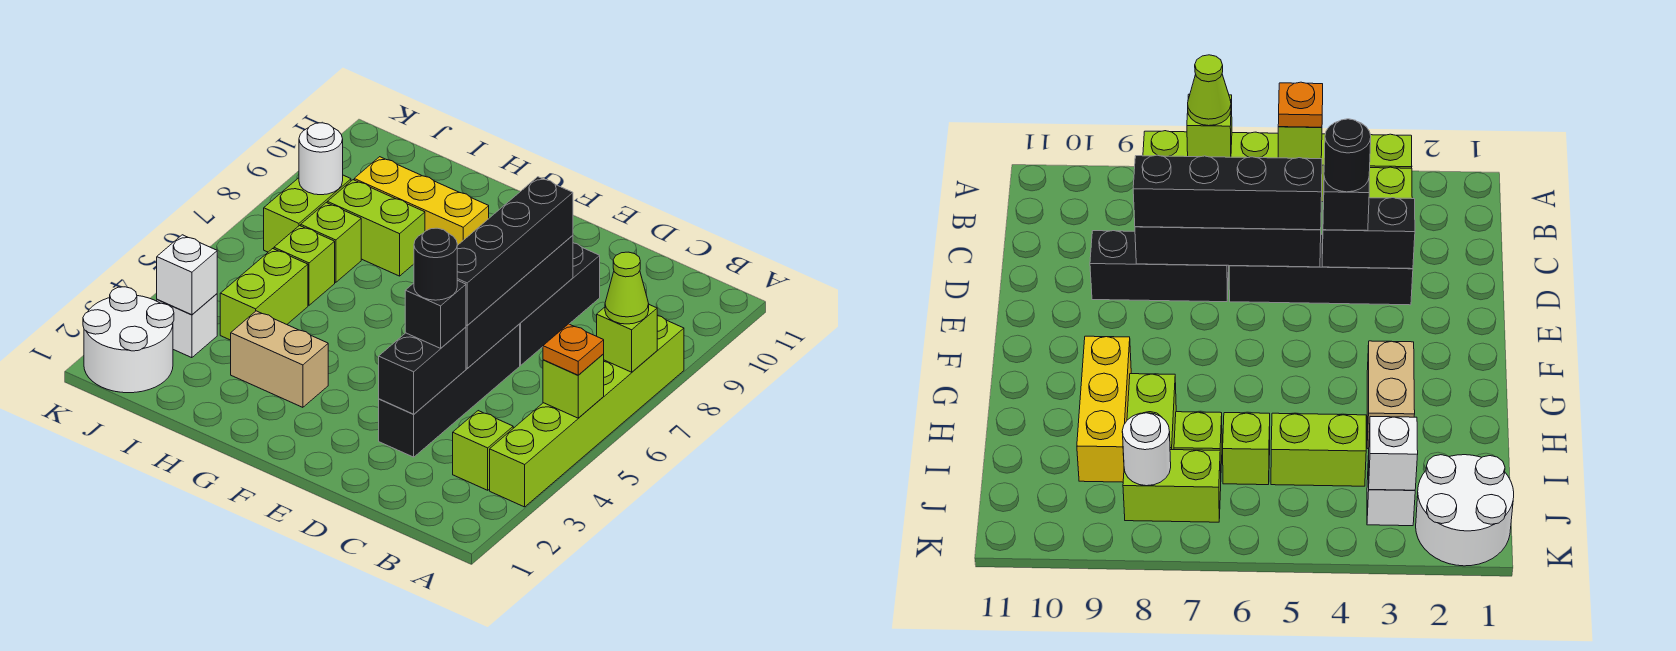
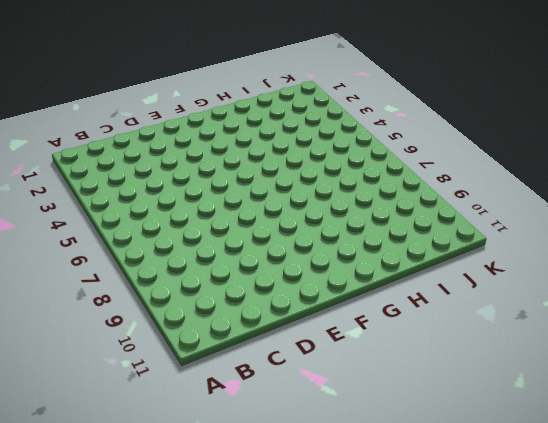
none -> lime brick A3:A8 level 1
none -> lime brick B3 level 1
none -> black brick D3:D6 level 1

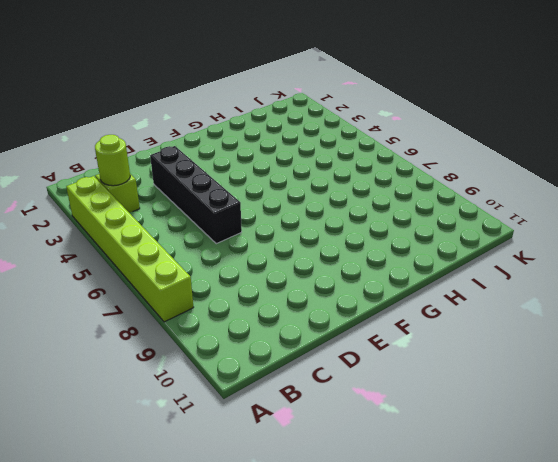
lime round brick B3 level 2 -> none
none -> black brick D7:D9 level 1
none -> tan brick G3:H3 level 1
none -> yellow brick G9:I9 level 1

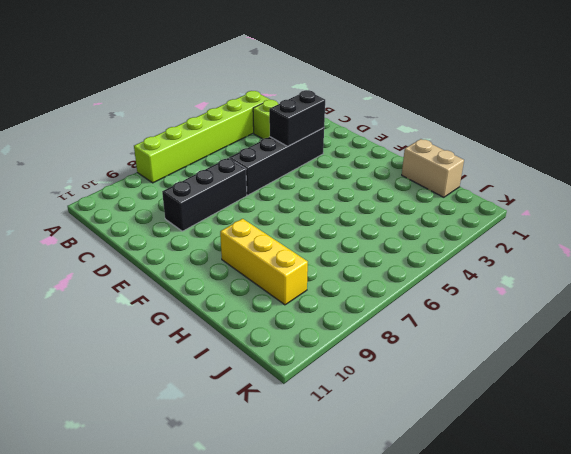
tan brick H1:I1 level 1 -> tan brick G3:H3 level 1
none -> lime brick H8:I8 level 1
none -> lime brick I4:I5 level 1
none -> lime brick I6 level 1

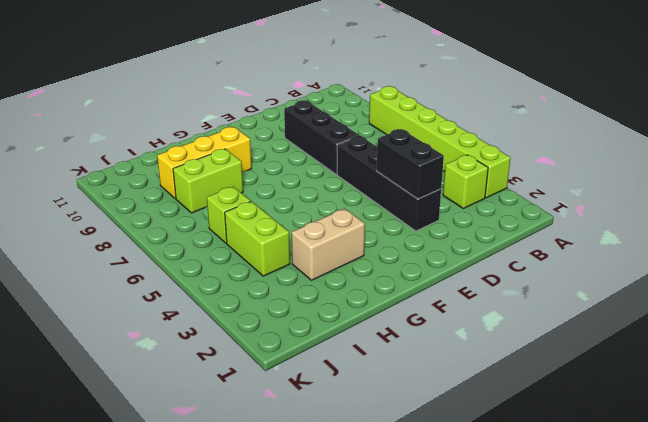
none -> lime brick I7 level 1
none -> white round brick J1:K2 level 1
none -> white brick J3 level 1

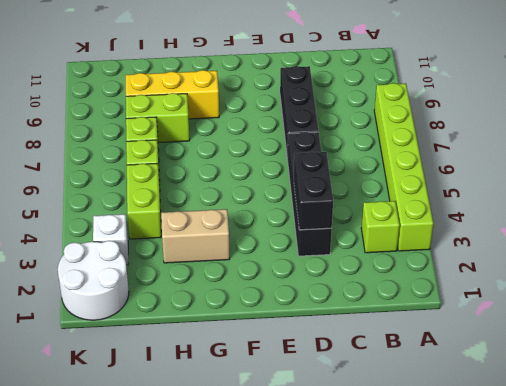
none -> lime brick J7:J8 level 1
none -> lime brick A5 level 2
none -> lime brick A7 level 2

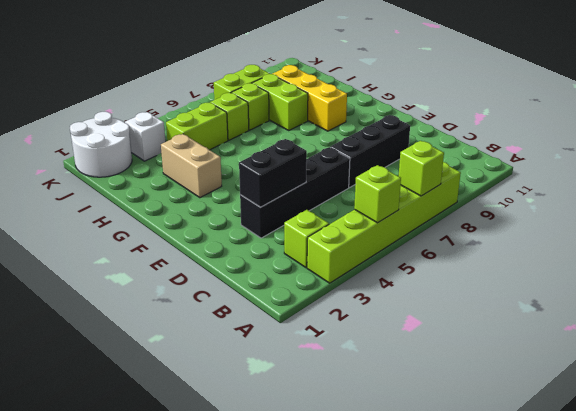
none -> black brick D5:D8 level 2
none -> white brick J3 level 2
none -> white round brick J8 level 2

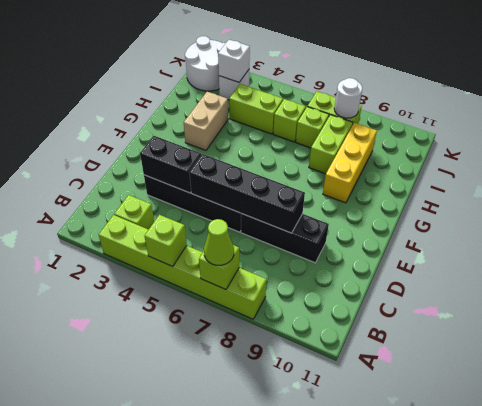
none -> orange plate A5 level 3
none -> black brick D4 level 3
none -> black brick D5:D8 level 3

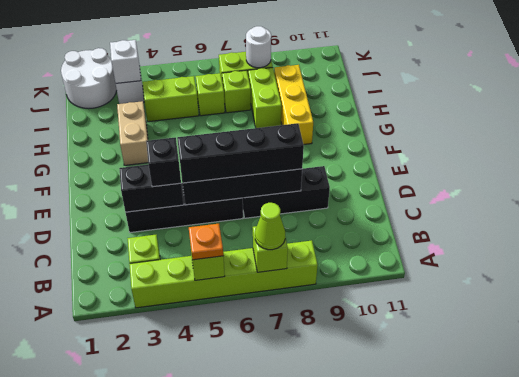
none -> black round brick D4 level 4

